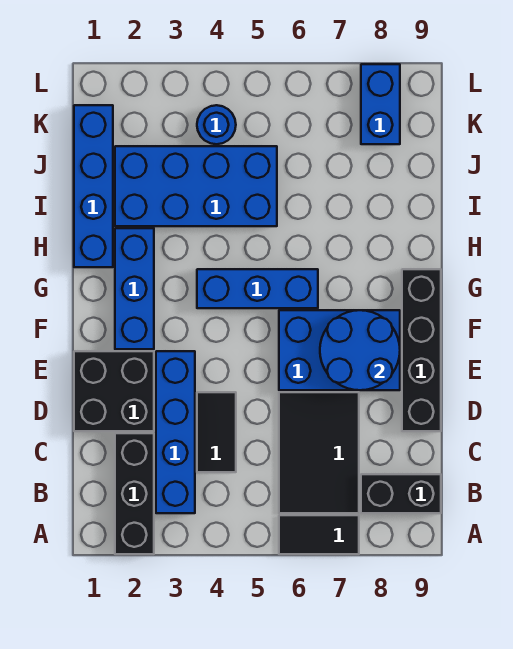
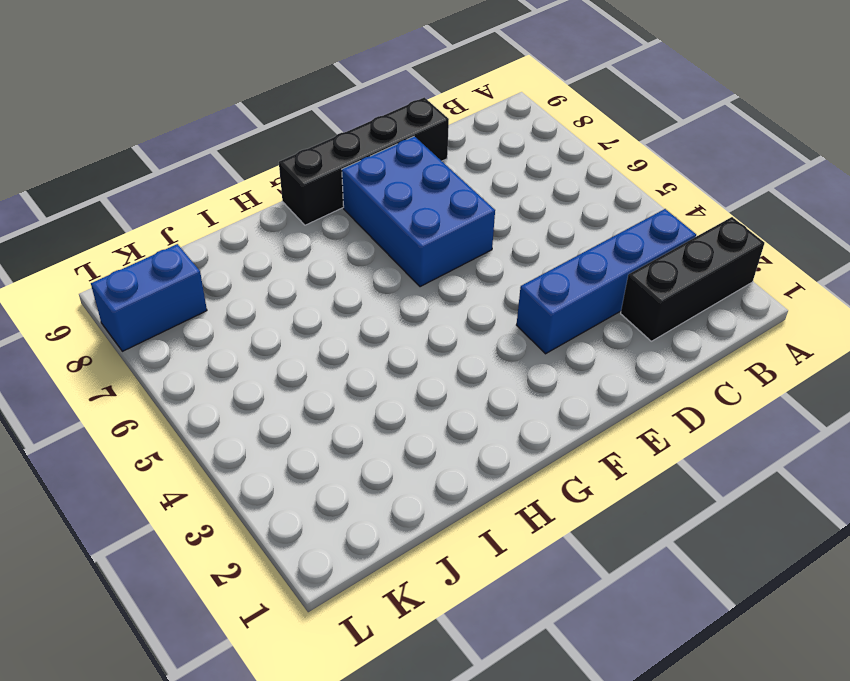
none -> black tile A6:A7 level 1
none -> black tile B6:D7 level 1
none -> black brick B8:B9 level 1

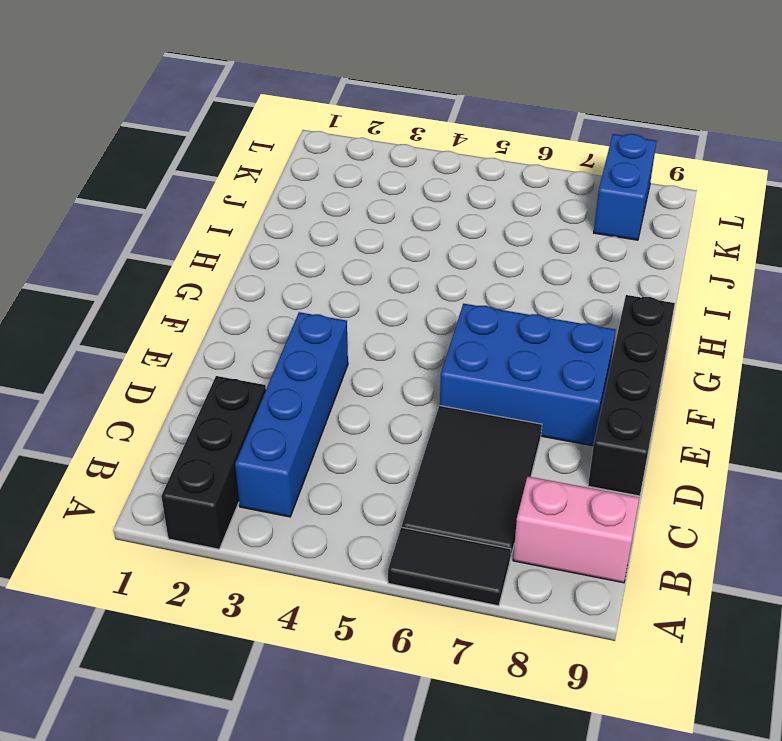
pink brick B8:B9 level 1 -> black brick B8:B9 level 1
none -> black tile C4:D4 level 1
none -> black brick D1:E2 level 1
none -> blue brick F2:H2 level 1

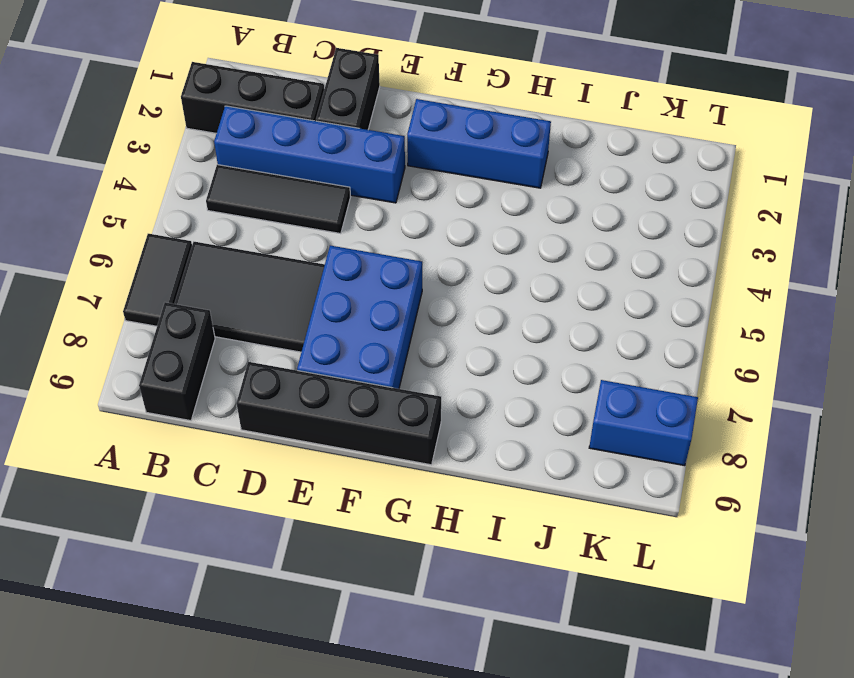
black tile B4:D4 level 1 -> black tile C4:D4 level 1
black brick D1:D2 level 1 -> black brick D1:E2 level 1
none -> blue brick G4:G6 level 1
none -> blue brick H1:K1 level 1
none -> blue brick I2:J5 level 1

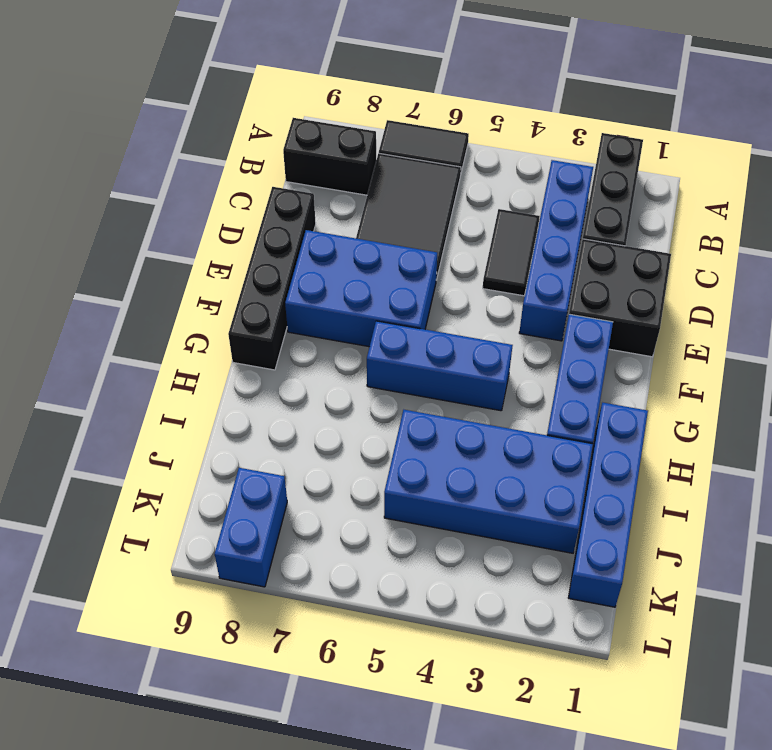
none -> blue round brick K4 level 1
none -> blue round brick E7:F8 level 2

